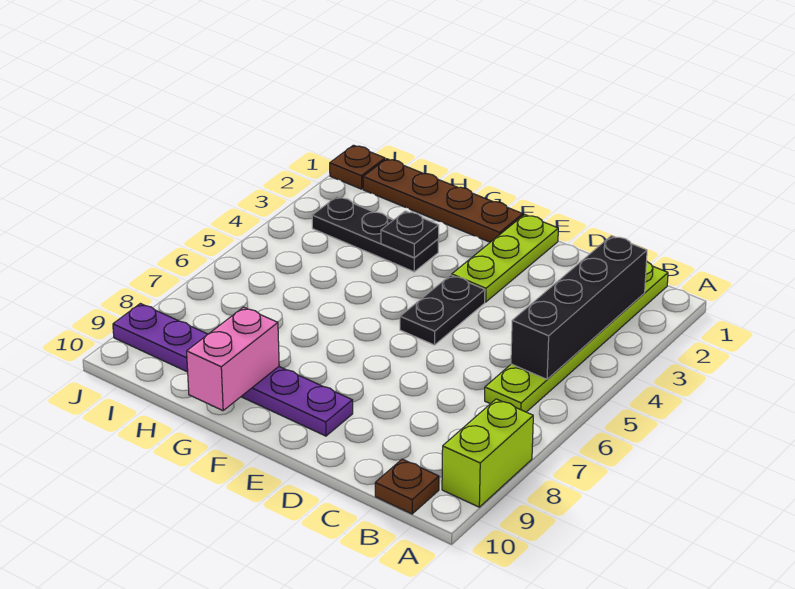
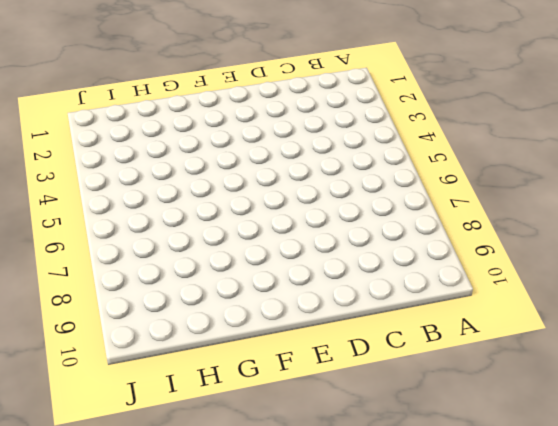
none -> lime brick A8:A9 level 1
none -> lime plate B1:B6 level 1
none -> brown plate B10 level 1

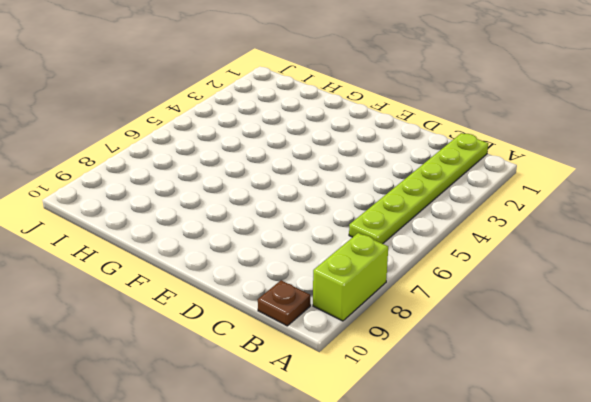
none -> lime plate E1:E3 level 1
none -> black plate E4:E5 level 1
none -> purple plate E9:J9 level 1

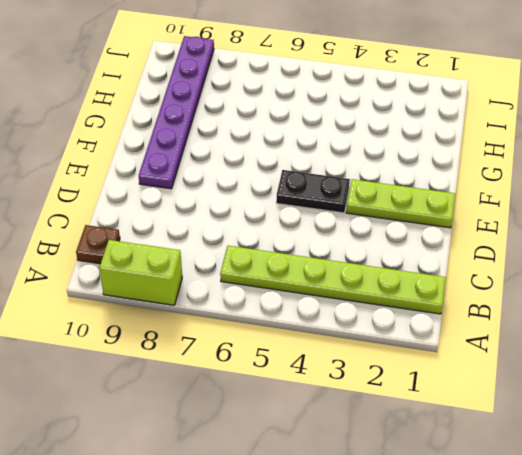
none -> brown plate F1:I1 level 1
none -> black plate G3:I3 level 1
none -> brown plate J1 level 1

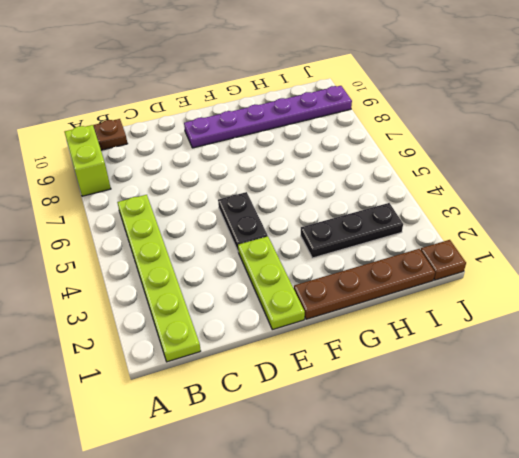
none -> black brick B2:B5 level 2
none -> black plate G3 level 2
none -> pink brick G9:G10 level 2

